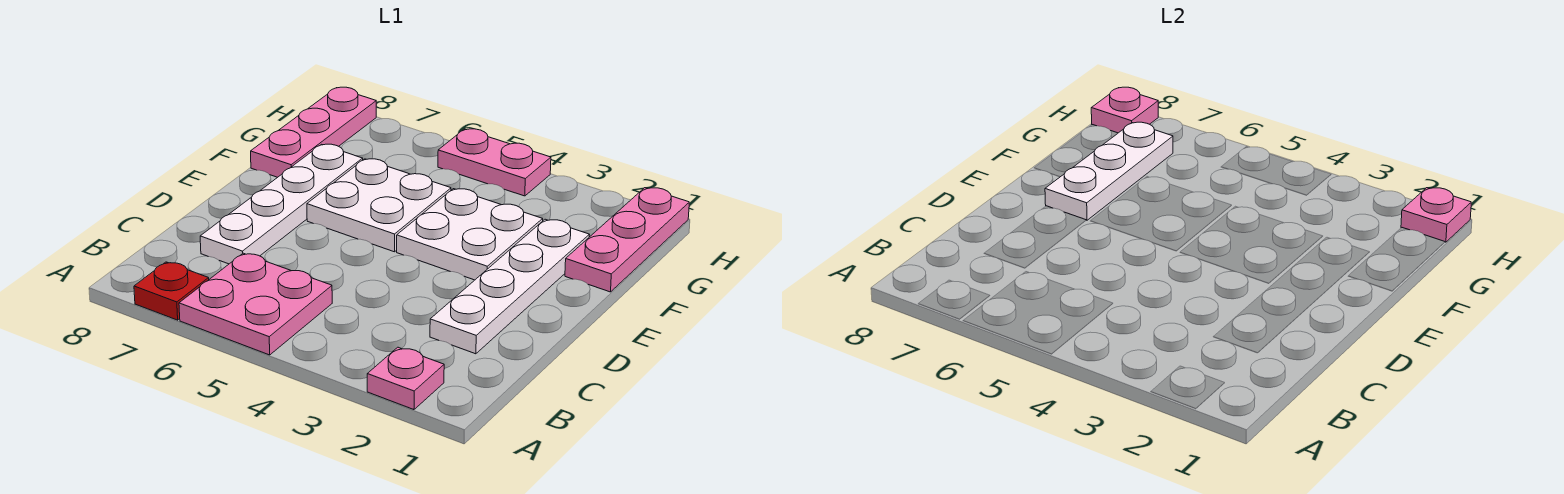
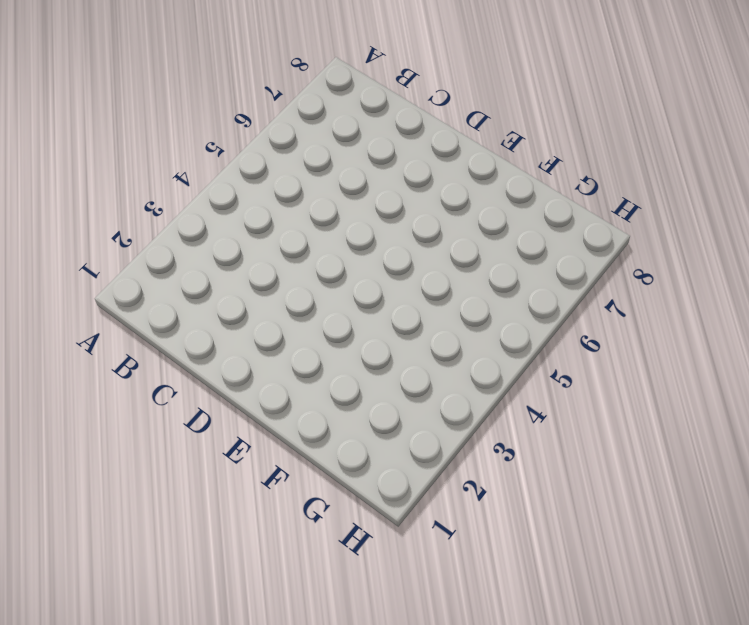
none -> pink plate A2 level 1
none -> pink plate A5:B6 level 1
none -> red plate A7 level 1

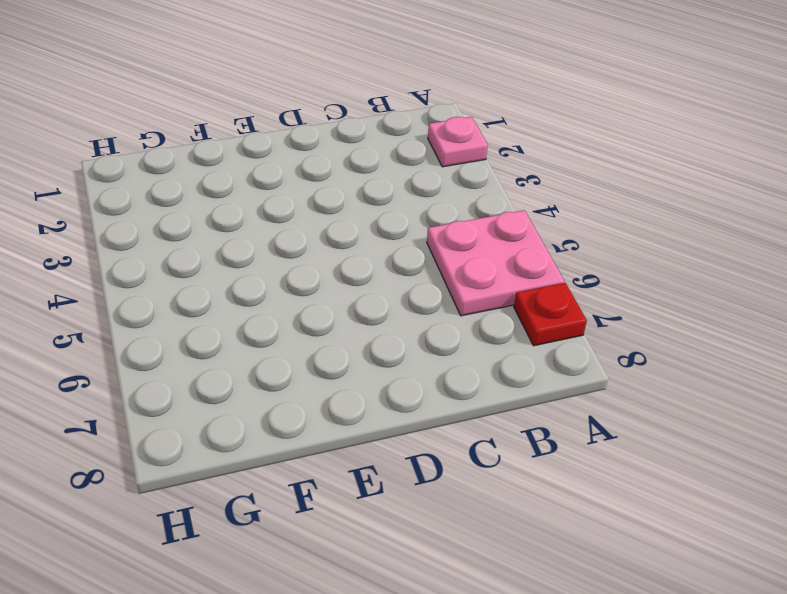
none -> white plate C2:F2 level 1
none -> white plate C7:F7 level 1
none -> white plate E3:F4 level 1

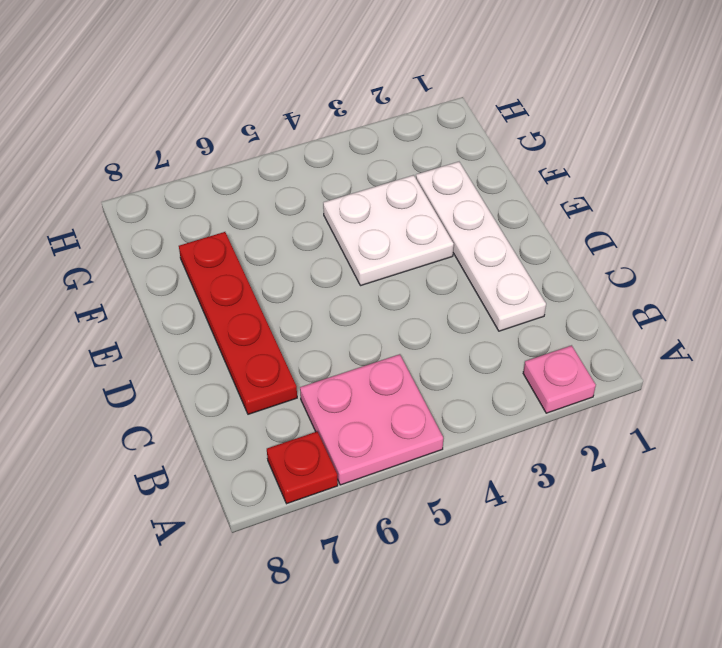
red plate C7:F7 level 1 -> white plate C7:F7 level 1
none -> white plate E5:F6 level 1
none -> pink plate F1:H1 level 1
none -> pink plate F8:H8 level 1

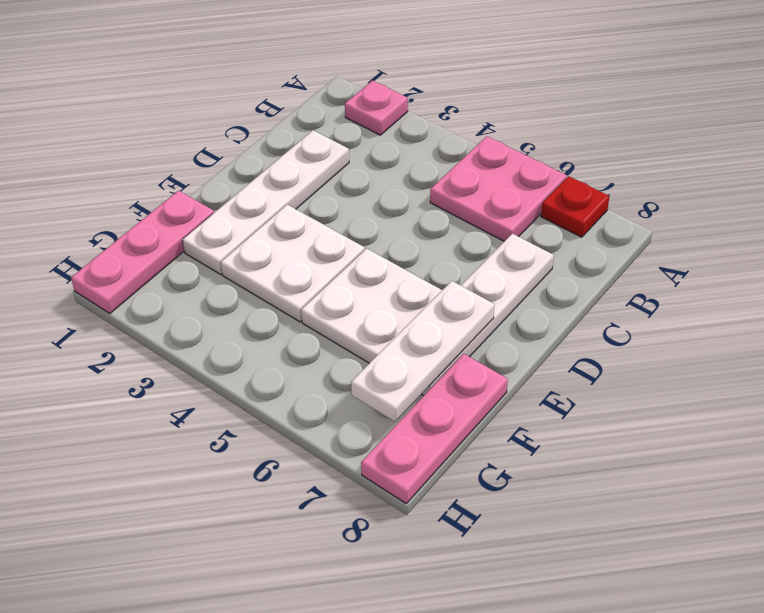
none -> pink plate H4:H5 level 1
none -> pink plate H1 level 2
none -> pink plate H8 level 2

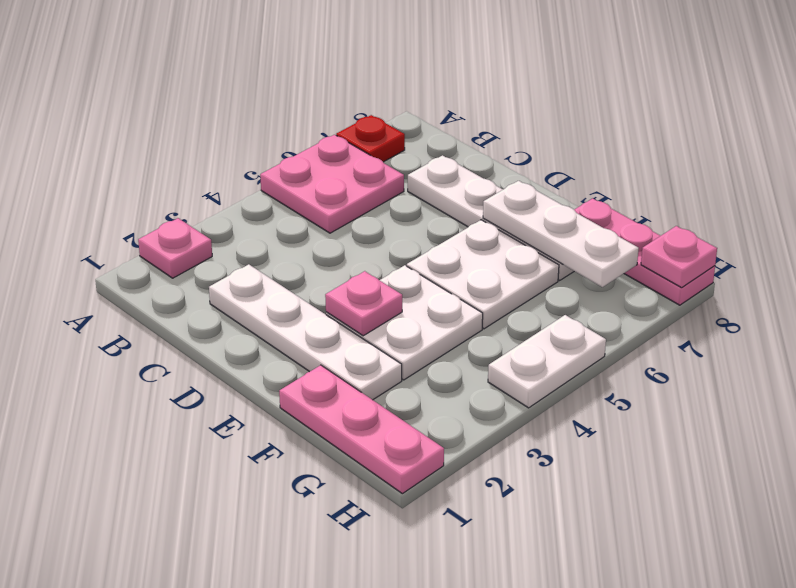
pink plate E3 level 2 -> pink plate H1 level 2
white plate H4:H5 level 1 -> pink plate H4:H5 level 1

